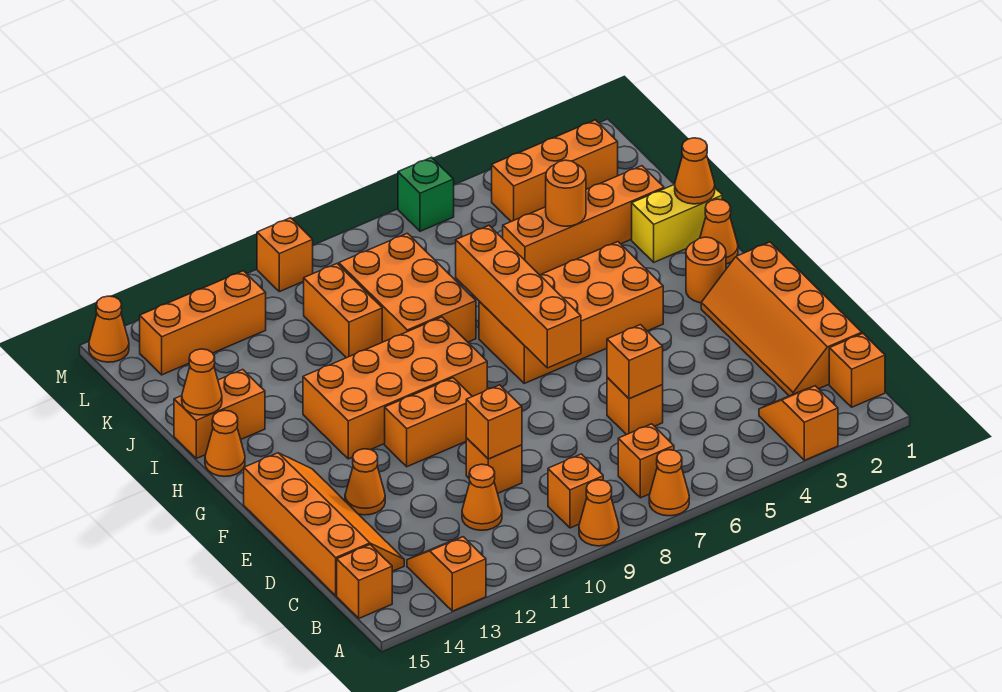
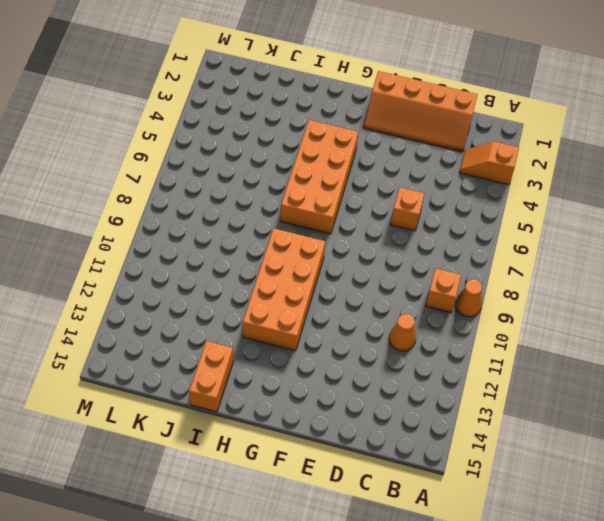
none -> orange cone A7 level 1
none -> orange slope A13:B13 level 1 top A
none -> orange brick B1 level 1
none -> orange brick B7 level 1

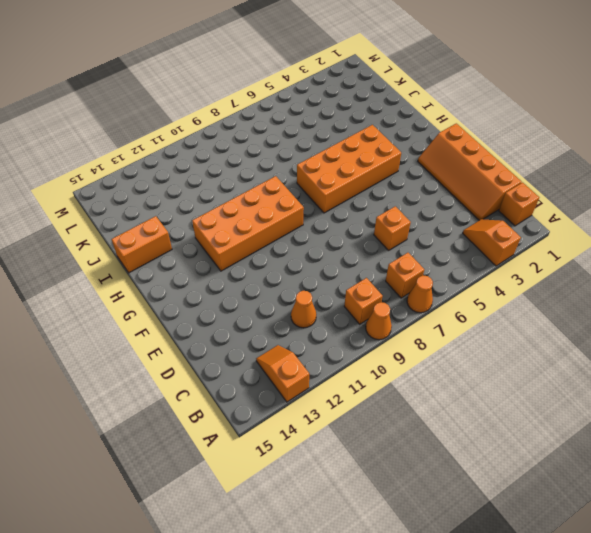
none -> orange brick B15 level 1
none -> orange slope C14:F15 level 1 top 15
none -> orange brick D10 level 1
none -> orange cone E13 level 1

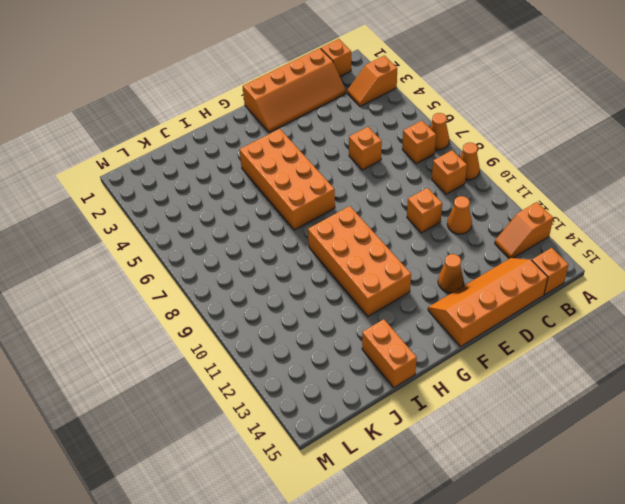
none -> orange brick F10:F11 level 1
none -> orange round brick G2 level 1
none -> orange cone H1 level 1
none -> orange cone H15 level 1

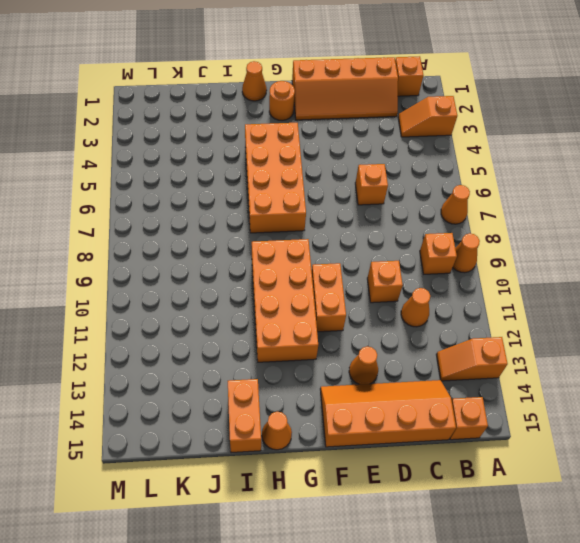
none -> orange brick B7 level 1
none -> yellow brick I1:I2 level 1
none -> orange brick I8:K9 level 1
none -> orange brick J2:J5 level 1

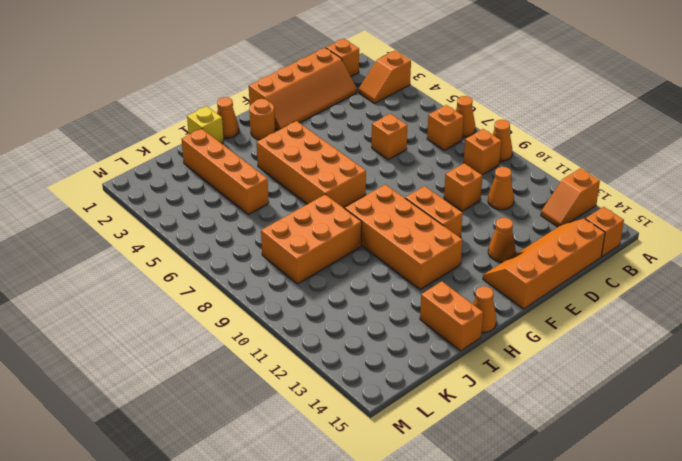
yellow brick I1 level 1 -> yellow brick I1:I2 level 1
none -> orange brick J10:K10 level 1
none -> orange brick L2:L4 level 1
none -> orange brick L12:L14 level 1
none -> green brick M6 level 1

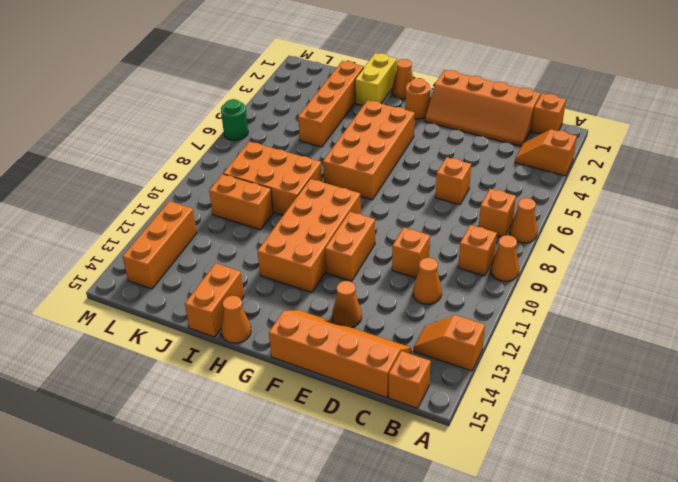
green round brick M6 level 1 -> green brick M6 level 1
none -> orange brick L2:L4 level 1
none -> orange brick M10 level 1
none -> orange cone M15 level 1
none -> orange brick D6 level 2

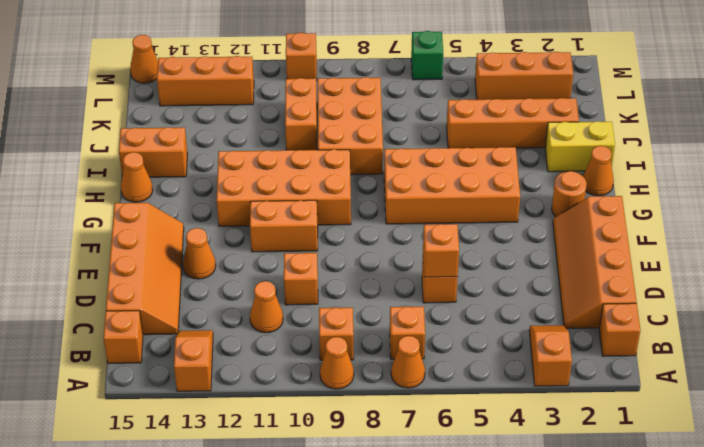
none -> orange brick D10 level 2
none -> orange brick F7:I7 level 2
none -> orange cone I1 level 2
none -> orange cone I15 level 2

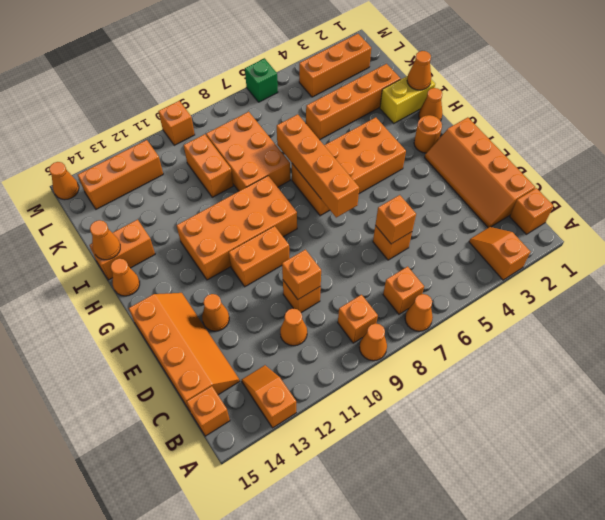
none -> orange round brick J4 level 2

